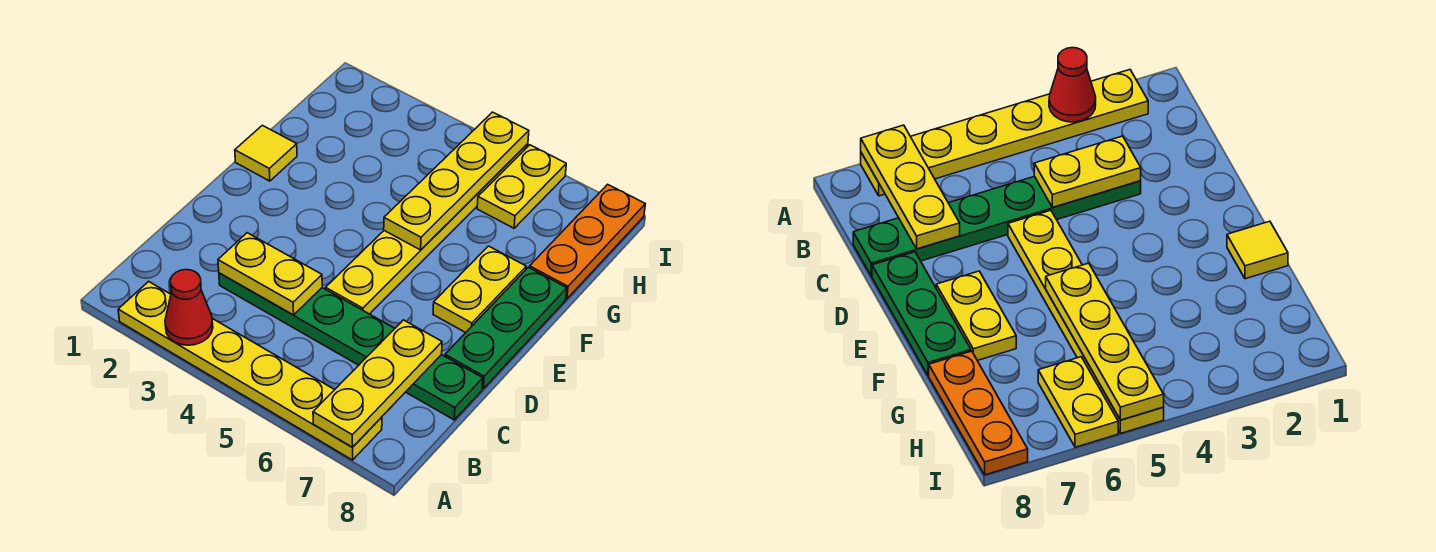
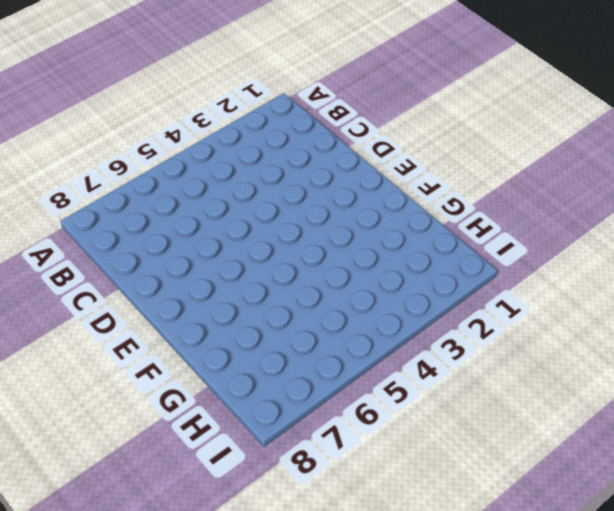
none -> yellow plate A2:A7 level 1
none -> green plate C3:C8 level 1
none -> yellow plate D5:I5 level 1

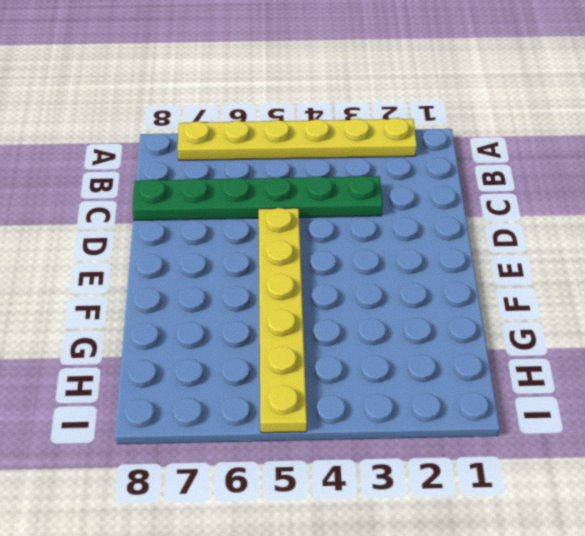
none -> green plate D8:F8 level 1
none -> yellow plate E7:F7 level 1
none -> yellow tile F1 level 1

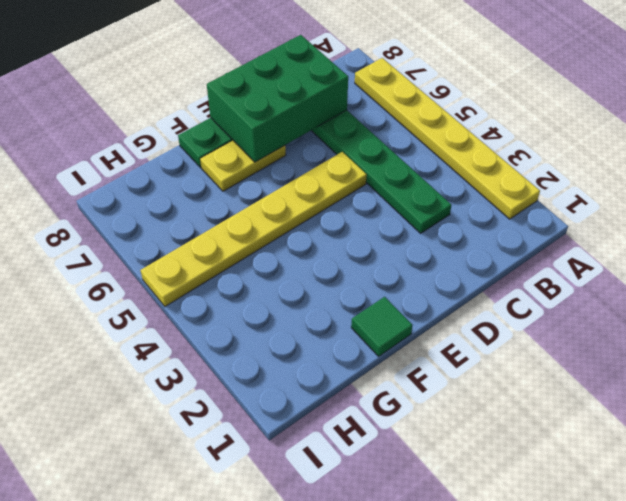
green brick C7:E8 level 2 -> yellow plate A7:C7 level 2
green tile F1 level 1 -> yellow tile F1 level 1
none -> orange plate G8:I8 level 1
none -> yellow plate H6:I6 level 1
none -> red cone A3 level 2

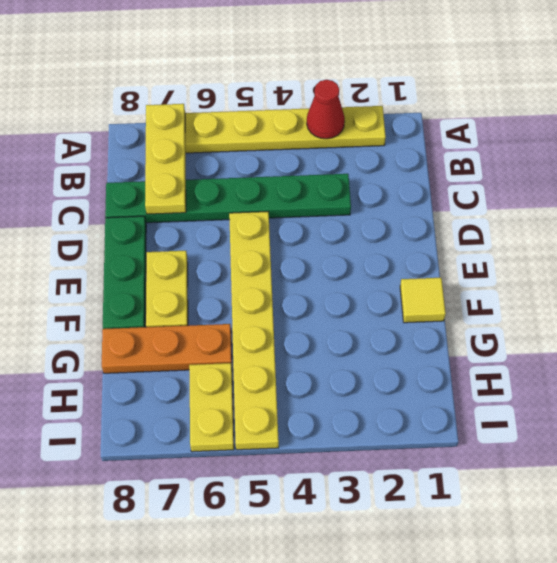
orange plate G6:G8 level 1 -> orange plate G8:I8 level 1
none -> yellow plate C3:C4 level 2
none -> yellow plate F5:I5 level 2

